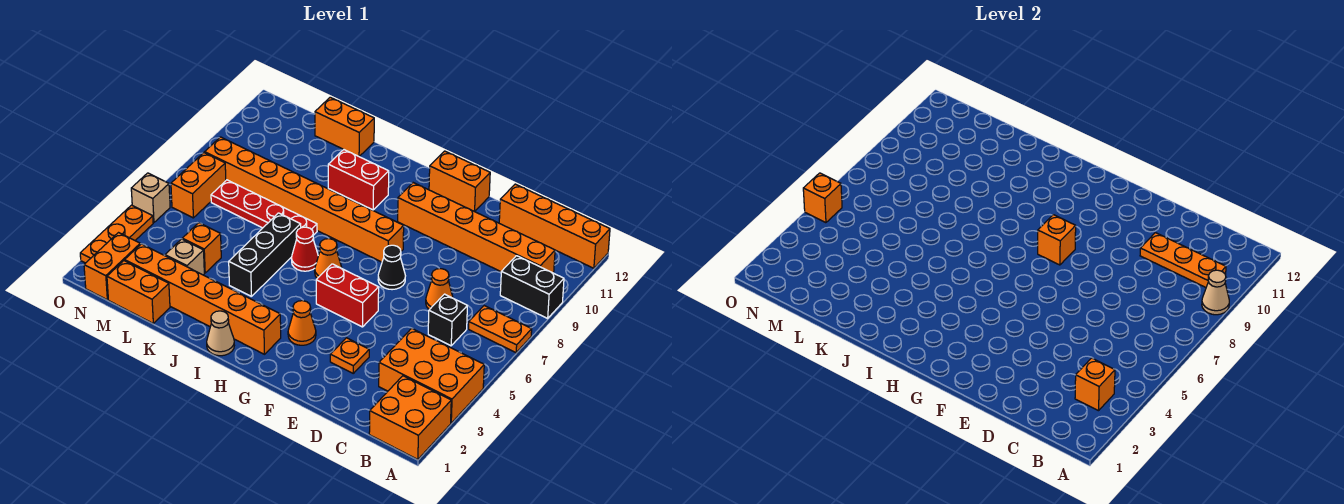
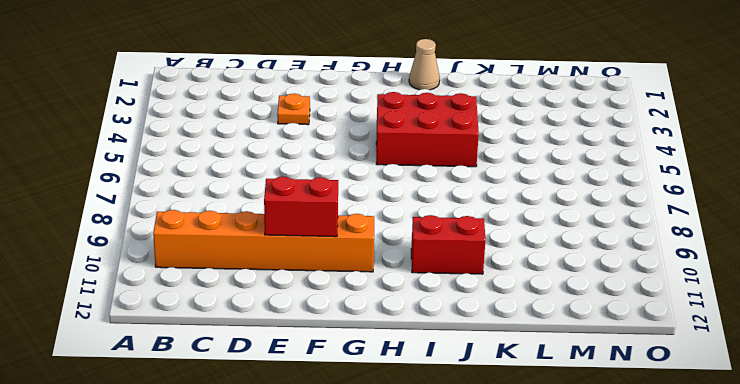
red brick E10:F10 level 2 -> red brick F5:G5 level 1
red brick H4:J5 level 1 -> black brick J4:J6 level 1
none -> orange brick A1:B2 level 1
none -> orange brick A3:C4 level 1
none -> orange plate A7:B7 level 1
none -> black brick A9:B9 level 1

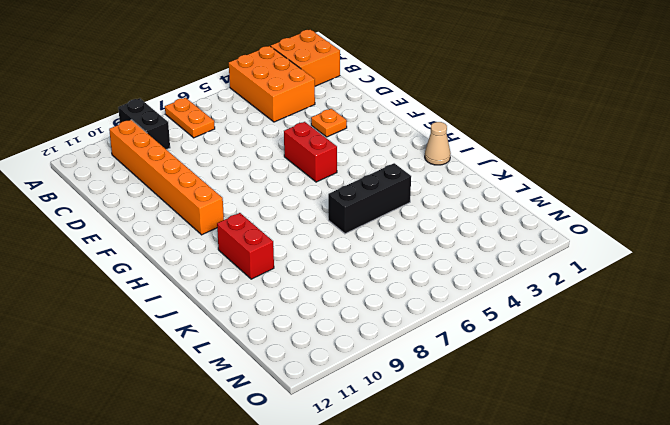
none -> orange brick A12:D12 level 1
none -> black brick C6 level 1
none -> orange cone D7 level 1
none -> black cone F7 level 1

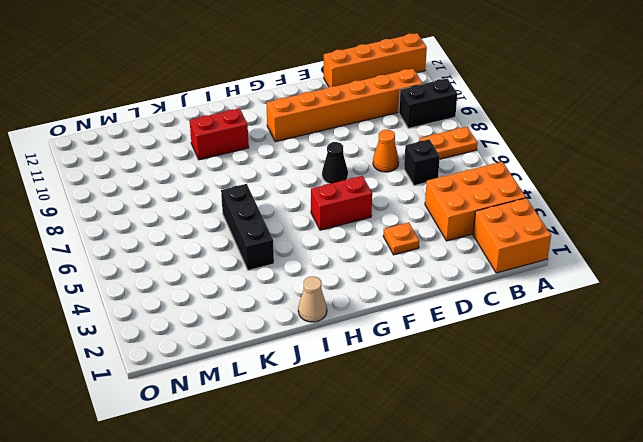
none -> orange brick F12:G12 level 1
none -> orange cone G3 level 1
none -> orange brick G8:N8 level 1
none -> orange brick H2:M2 level 1

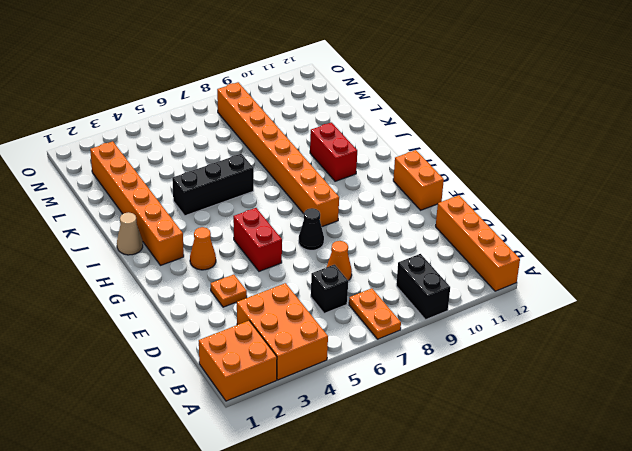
none -> orange brick B10:G10 level 1
none -> orange cone H6 level 1
none -> red cone I6 level 1
none -> red plate J7:M7 level 1

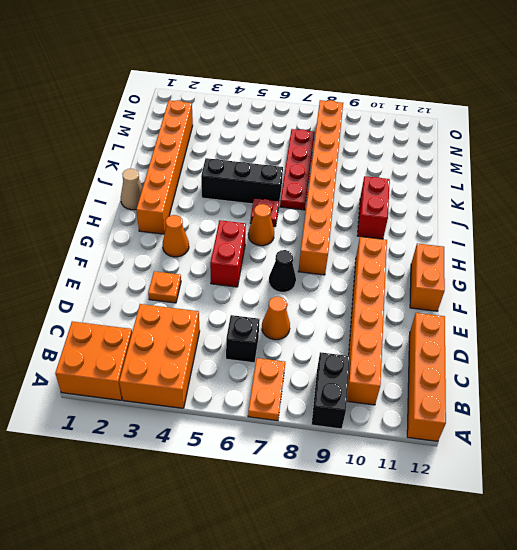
red plate I6 level 1 -> red cone I6 level 1
none -> orange brick K12:L12 level 1
none -> orange brick L1:M1 level 1
none -> tan brick L3 level 1
none -> orange brick L4 level 1

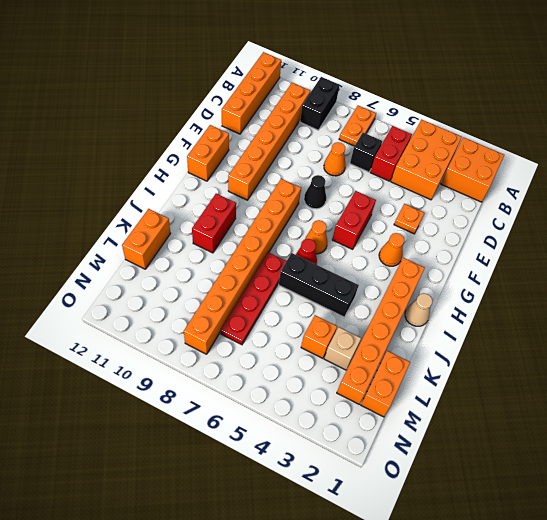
red brick B5:C5 level 1 -> none
none -> orange brick N1:N2 level 1
none -> orange brick N6:N7 level 1
none -> orange plate O2:O4 level 1
none -> tan brick O5 level 1

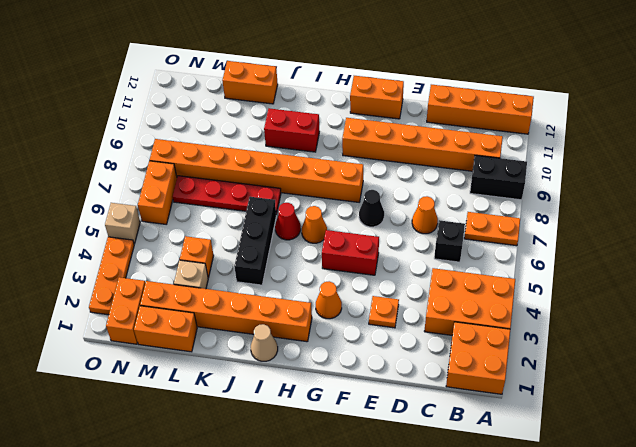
none -> tan cone A9 level 2
none -> orange brick B3 level 2
none -> orange plate B10:D10 level 2
none -> orange brick G8 level 2

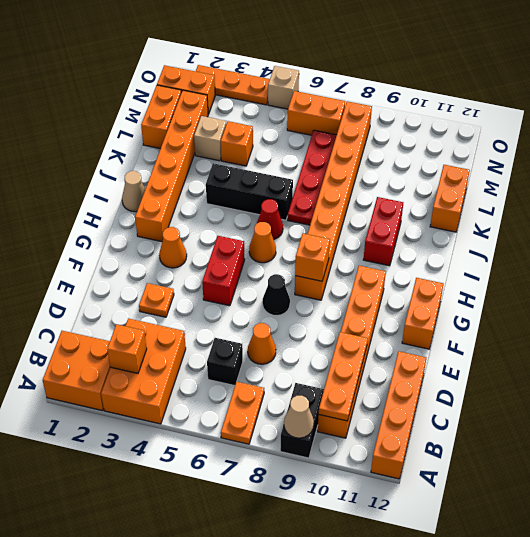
none -> orange brick O5 level 2

